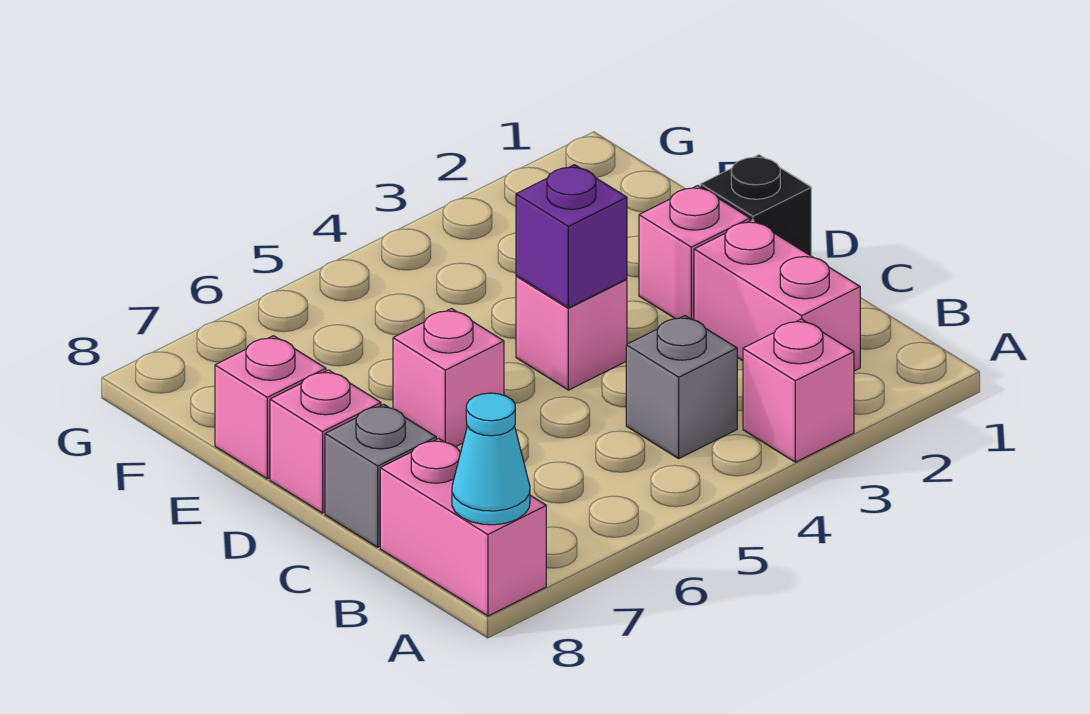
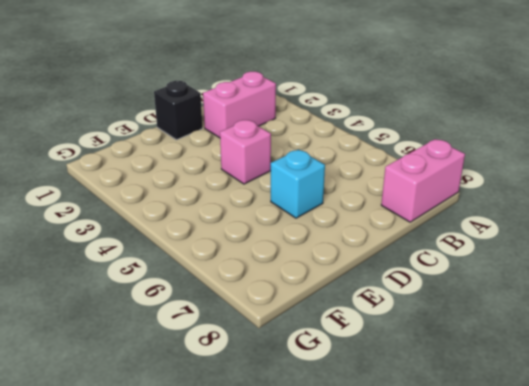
cyan brick D6 level 1 -> pink brick D6 level 1
none -> pink brick A3 level 1
none -> grey brick B4 level 1
none -> grey brick C8 level 1

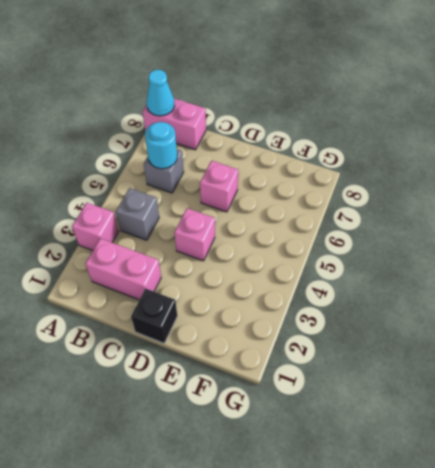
grey brick B6 level 1 -> grey brick C8 level 1
cyan round brick B6 level 2 -> none
none -> pink brick D2 level 1
none -> pink brick D8 level 1
none -> pink brick E8 level 1

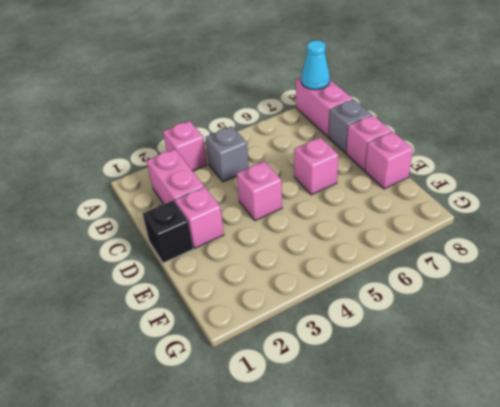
none -> purple brick D4 level 2

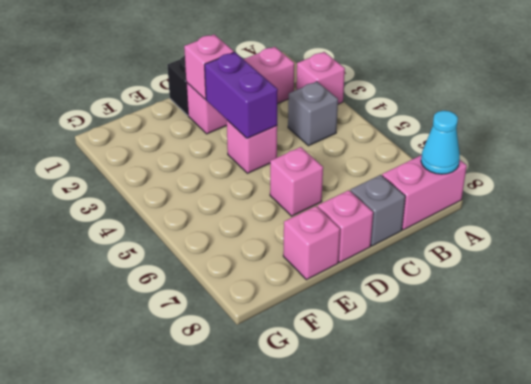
pink brick D2 level 2 -> none
purple brick D3:D4 level 2 -> purple brick D4 level 2

